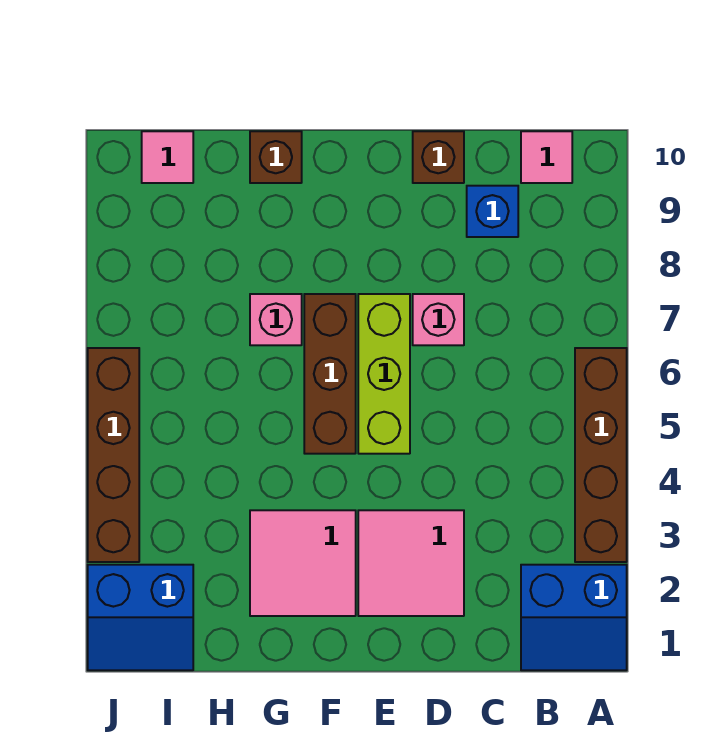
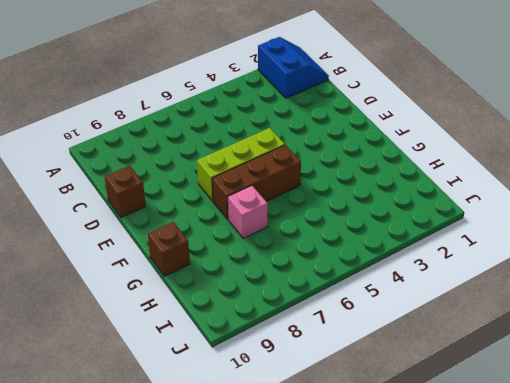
none -> brown brick A3:A6 level 1
none -> pink tile B10 level 1
none -> blue brick C9 level 1

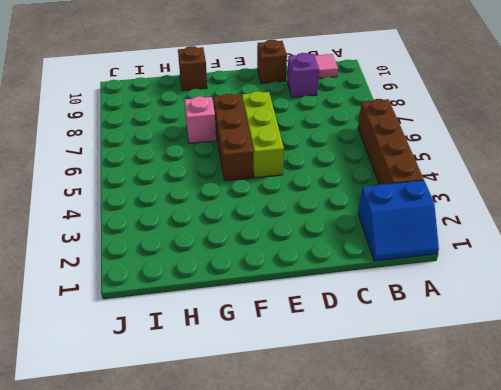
purple brick C9 level 1 -> blue brick C9 level 1
none -> pink tile D2:E3 level 1
none -> pink brick D7 level 1
none -> pink tile F2:G3 level 1

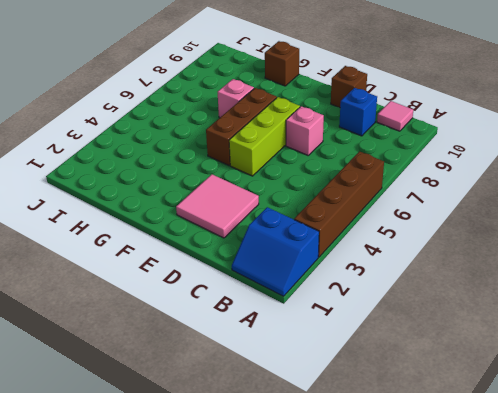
none -> pink tile F2:G3 level 1
none -> blue slope I1:J2 level 1 top 2
none -> pink tile I10 level 1

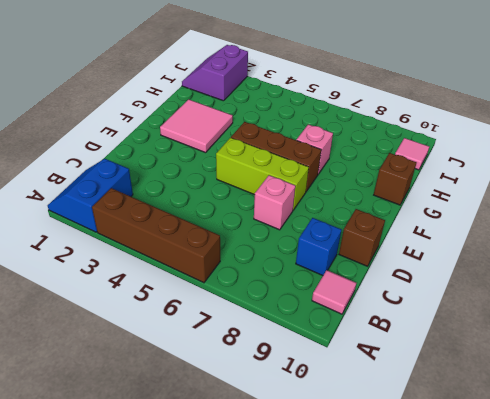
purple slope I1:J2 level 1 top 2 -> blue slope I1:J2 level 1 top 2
none -> pink tile D2:E3 level 1
none -> brown brick J3:J6 level 1

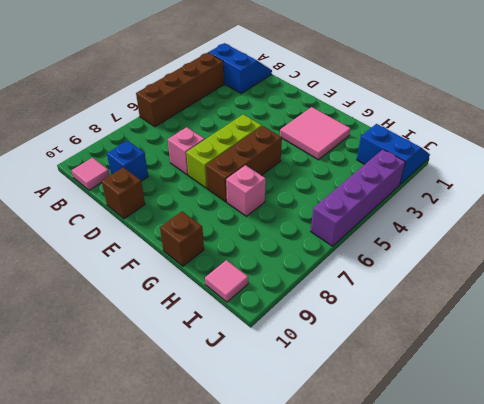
purple brick J3:J6 level 1 -> brown brick J3:J6 level 1
none -> pink tile D2:E3 level 1

